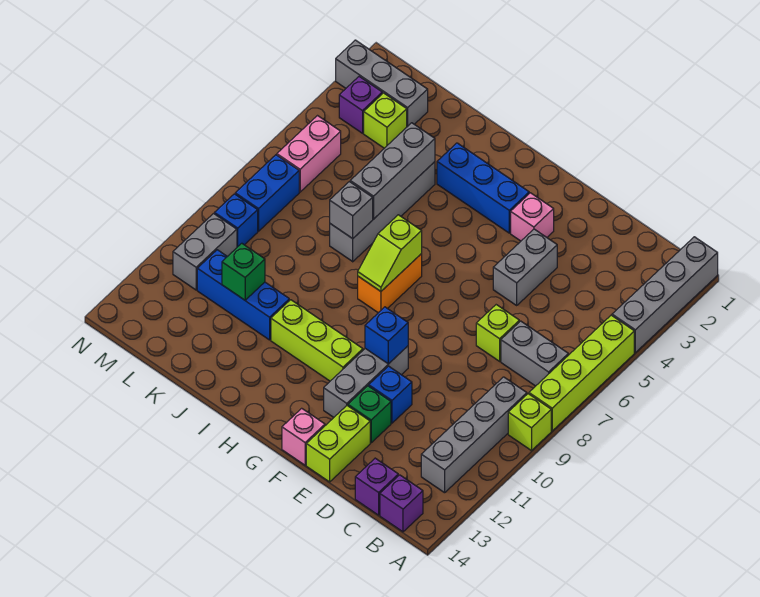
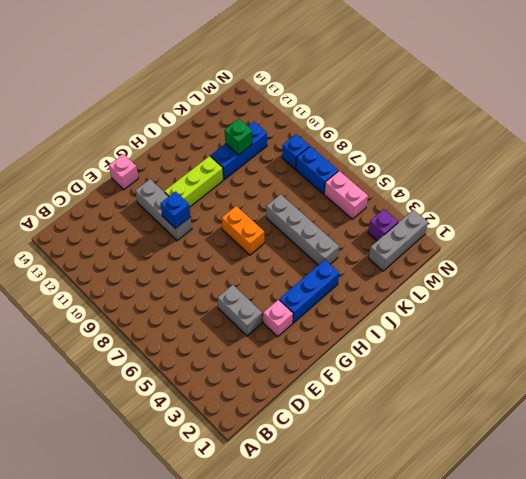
none -> grey brick A1:A4 level 1
none -> lime brick A5:A8 level 1
none -> lime brick A9 level 1
none -> grey brick B7:C7 level 1

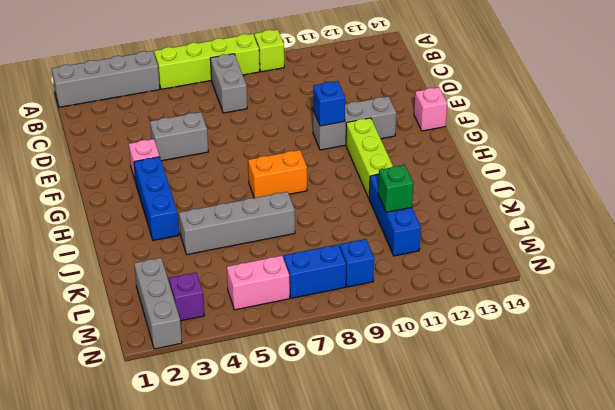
none -> grey brick B9:B12 level 1
none -> purple brick B14 level 1
none -> purple brick C14 level 1
none -> lime brick D7 level 1

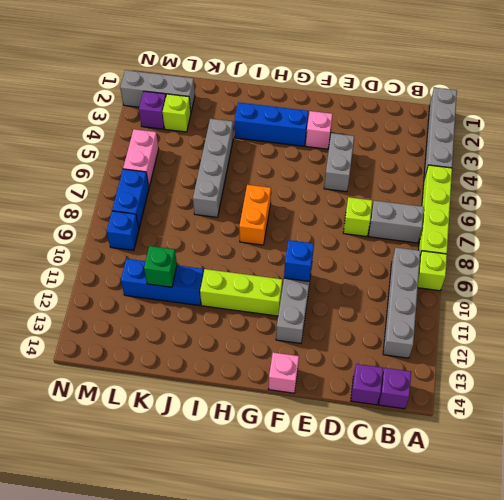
none -> blue brick E11 level 1
none -> green brick E12 level 1
none -> lime brick E13:E14 level 1
none -> grey brick M10:M11 level 1

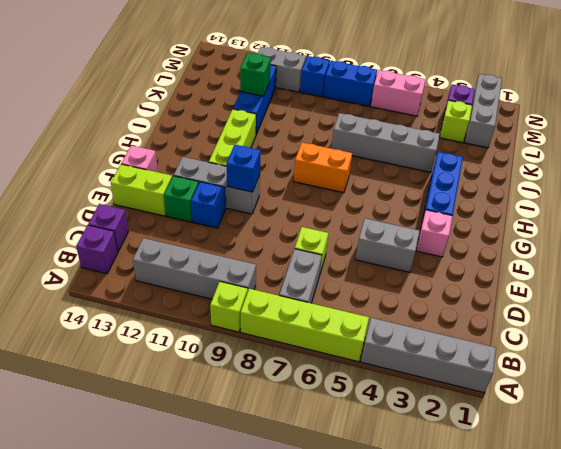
none -> lime slope H7:H8 level 2 top 7
none -> grey brick J4:J6 level 2
none -> grey brick J7 level 2

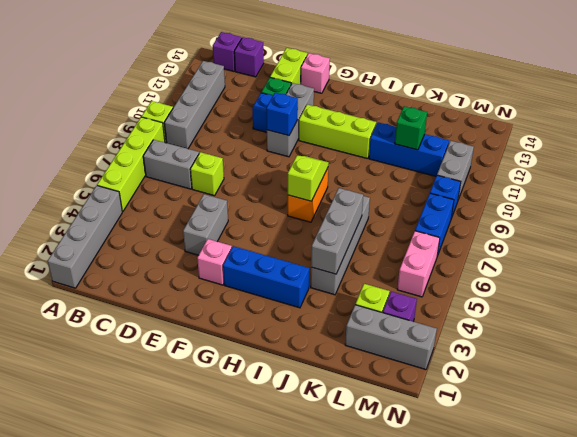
none -> grey brick J7 level 2

